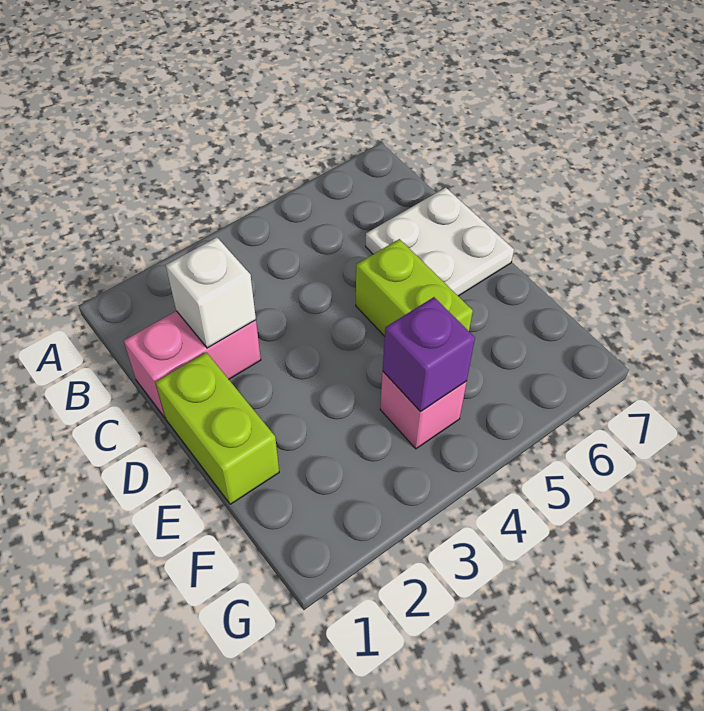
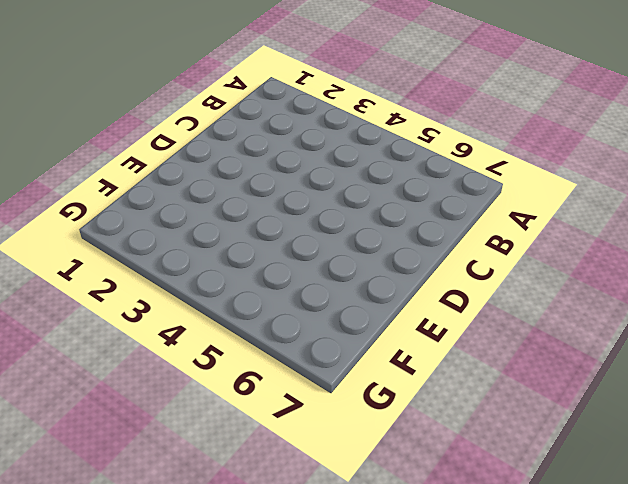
none -> pink brick C1:C2 level 1
none -> white plate C6:D7 level 1

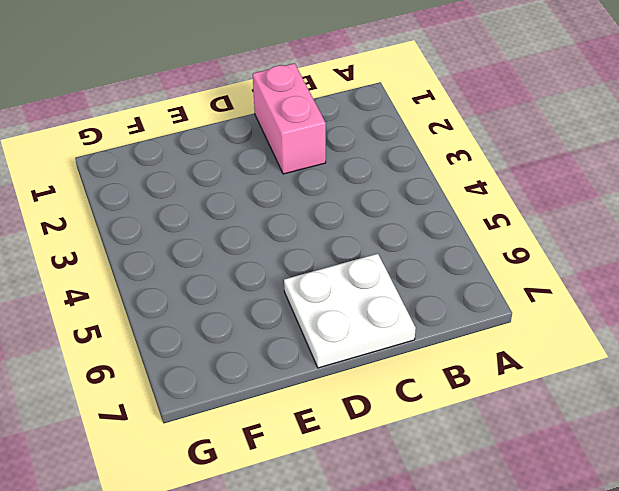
none -> lime brick D1:E1 level 1
none -> lime brick D5:E5 level 1

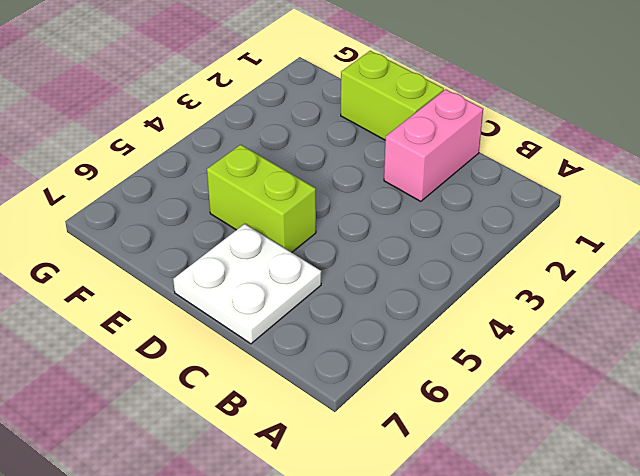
none -> pink brick F4 level 1
none -> white brick C2 level 2

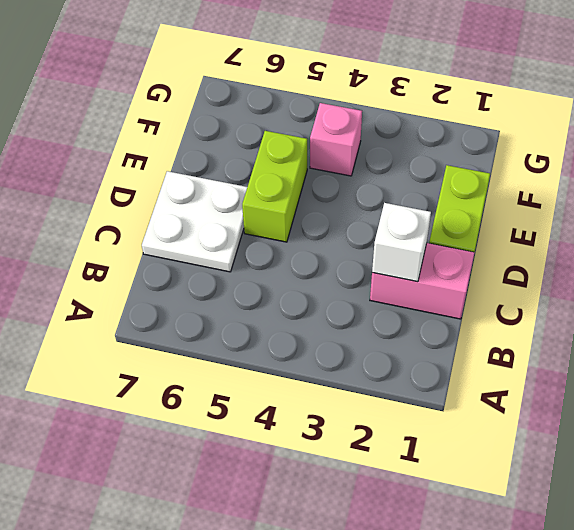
none -> purple brick F4 level 2

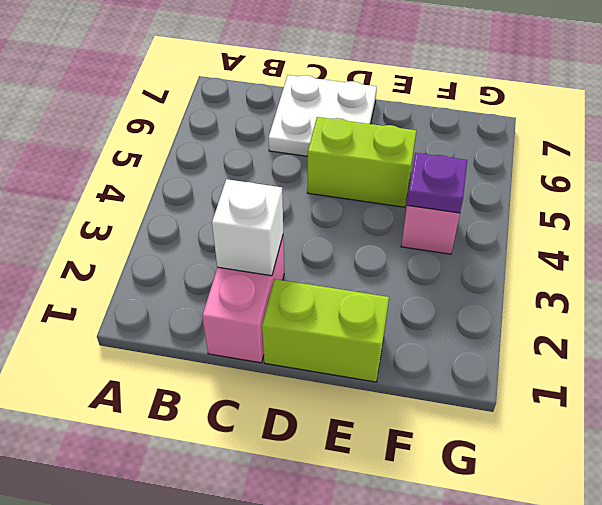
purple plate F4 level 2 -> purple brick F4 level 2

